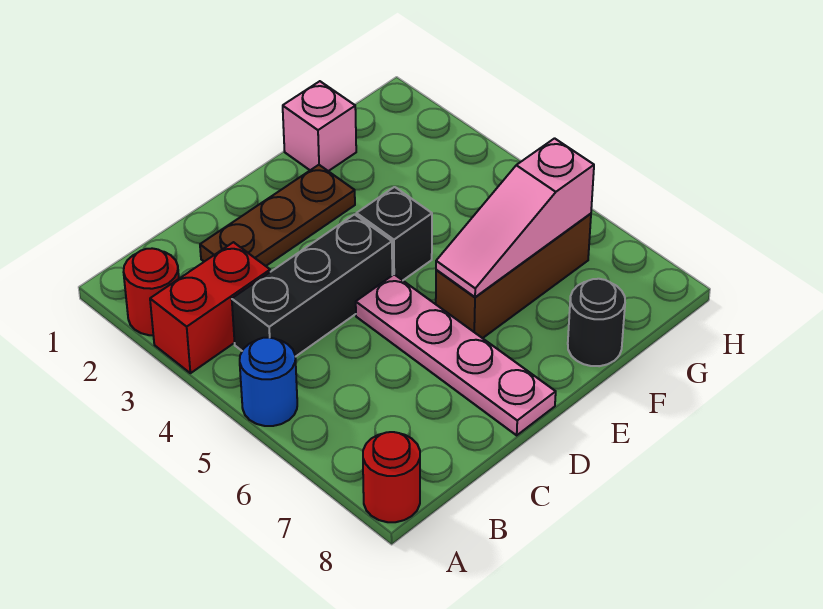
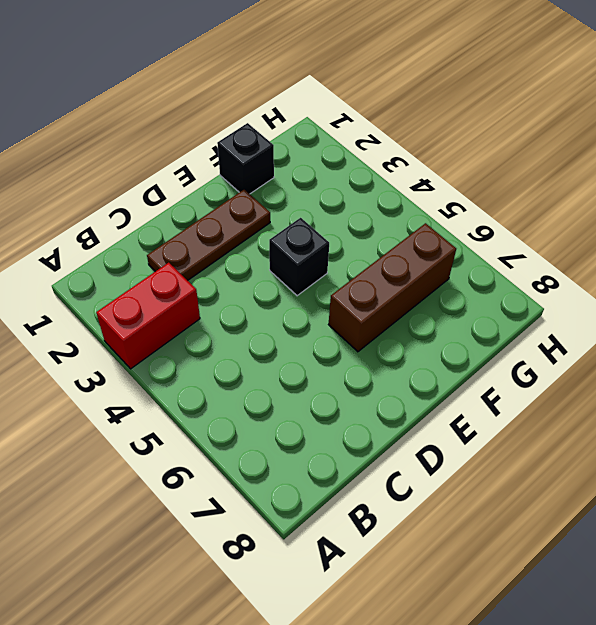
black brick F1 level 1 -> pink brick F1 level 1
none -> red round brick A2 level 1
none -> blue round brick A5 level 1
none -> red round brick A8 level 1

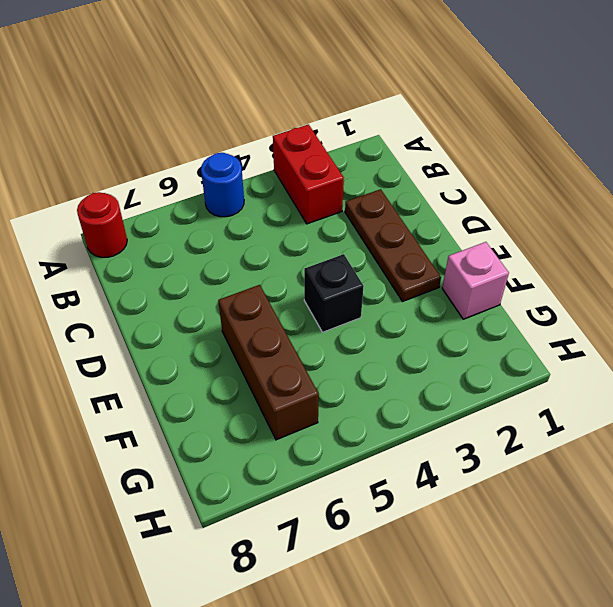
none -> red round brick A2 level 1
none -> black brick B4:D4 level 1
none -> pink plate D5:D8 level 1

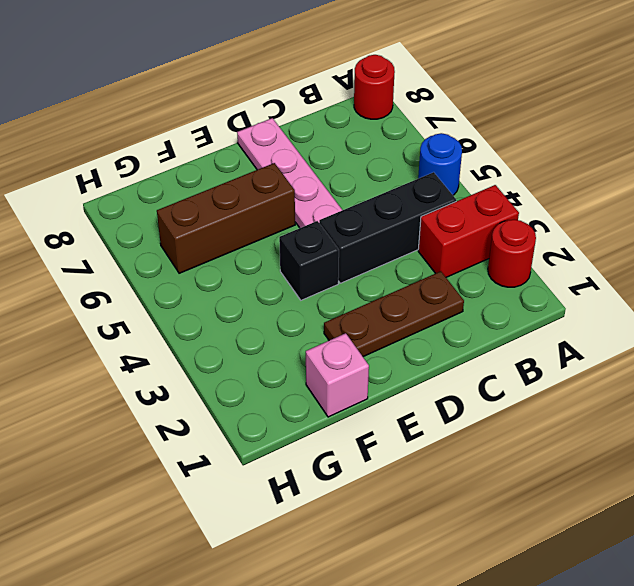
none -> black round brick F8 level 1
none -> pink slope E6:G6 level 2 top G

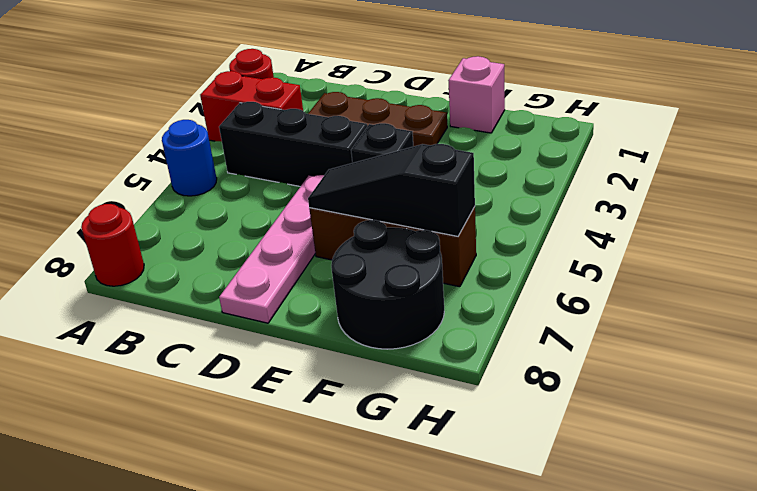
black slope E6:G6 level 2 top G -> pink slope E6:G6 level 2 top G
black round brick F7:G8 level 1 -> black round brick F8 level 1

